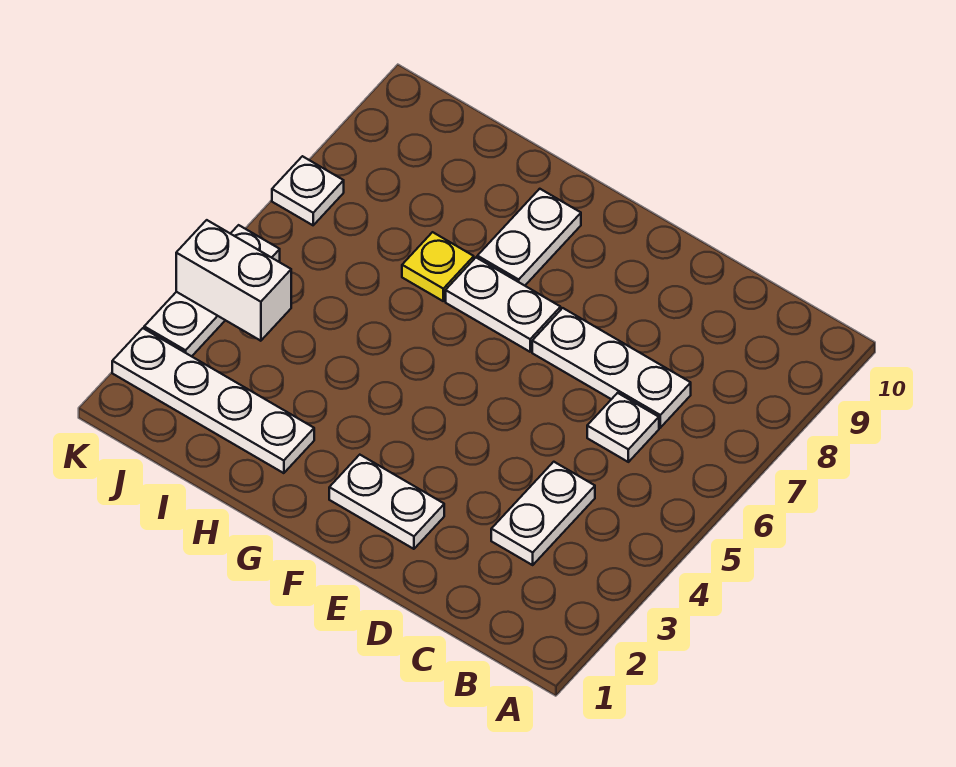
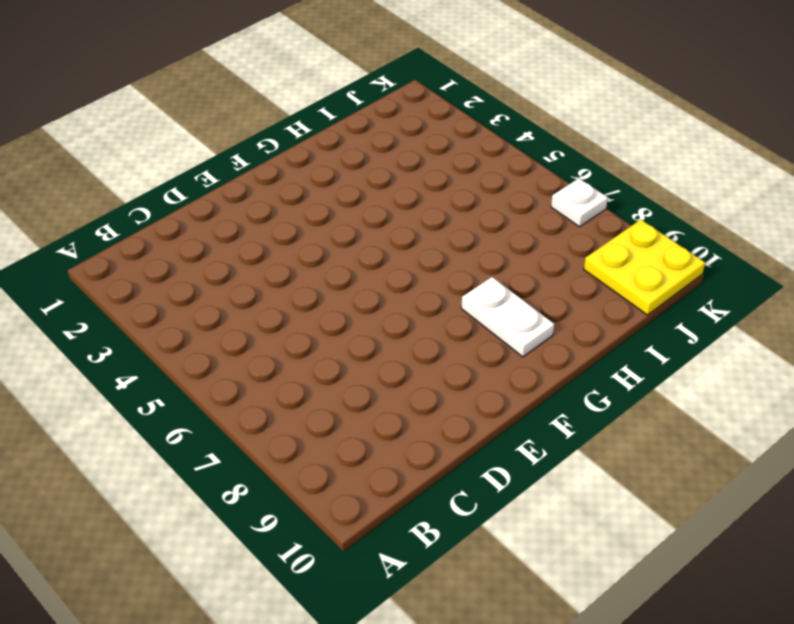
yellow plate J9:K10 level 1 -> none
none -> white plate C3:C4 level 1
none -> white plate C6 level 1

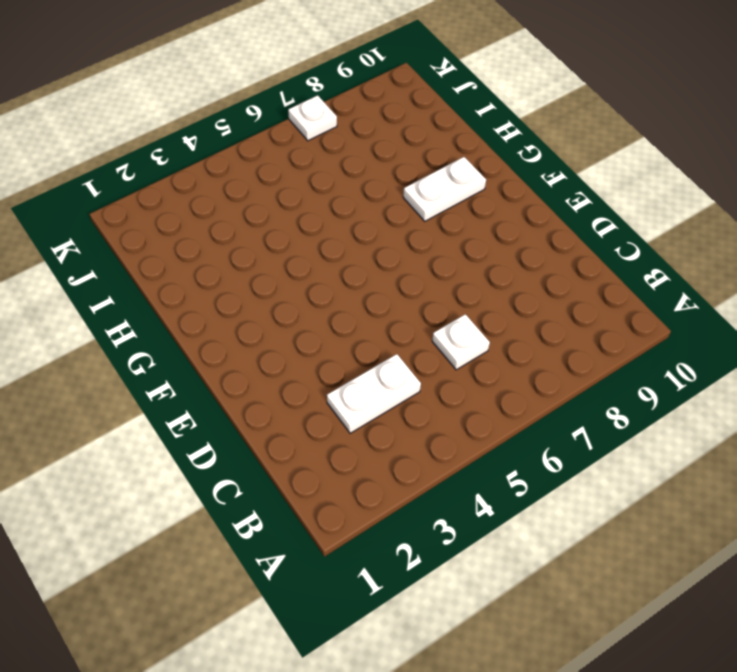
none -> white plate C7:E7 level 1
none -> white plate E2:F2 level 1

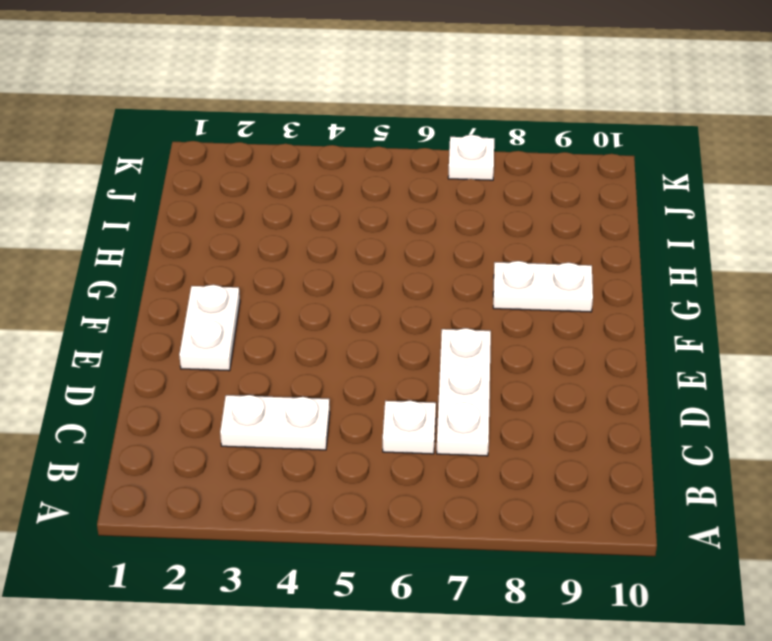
none -> white plate F7:G7 level 1
none -> white plate H2:K2 level 1

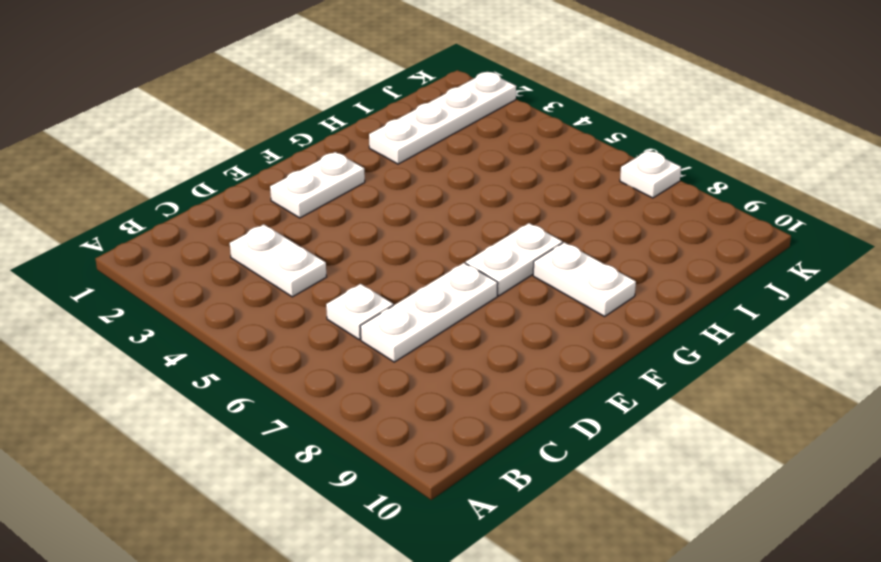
none -> yellow plate H7 level 1
none -> white plate K3:K5 level 1

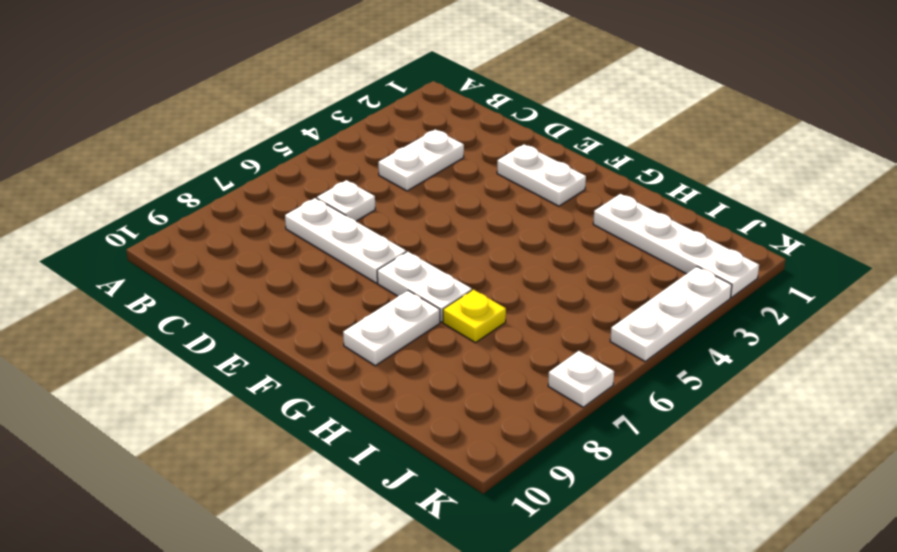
none -> white brick J4:K4 level 2

